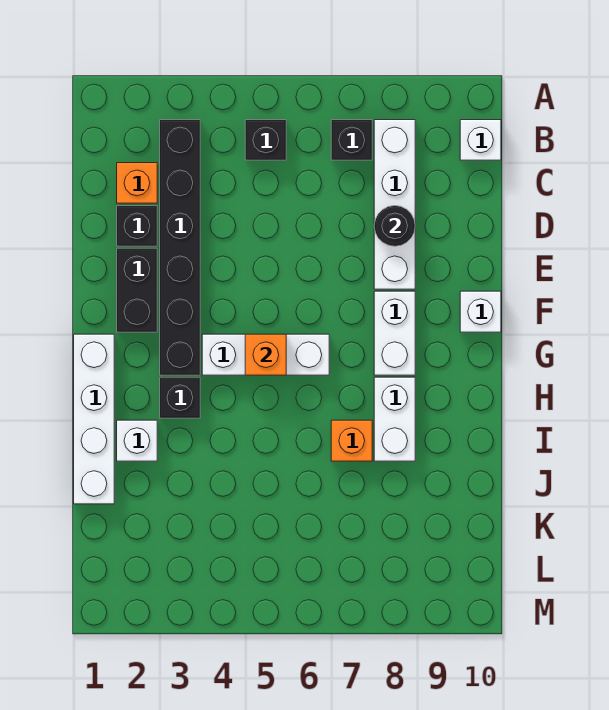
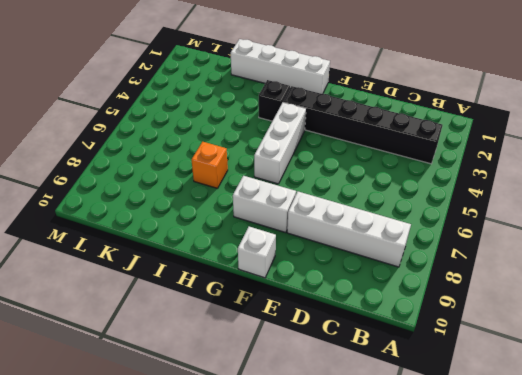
none -> black brick B5 level 1
none -> black brick B7 level 1
none -> white brick B10 level 1

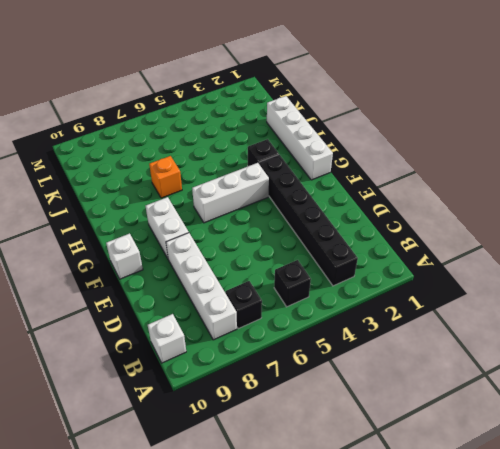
none -> orange brick C2 level 1
none -> black brick D2 level 1
none -> black brick E2:F2 level 1

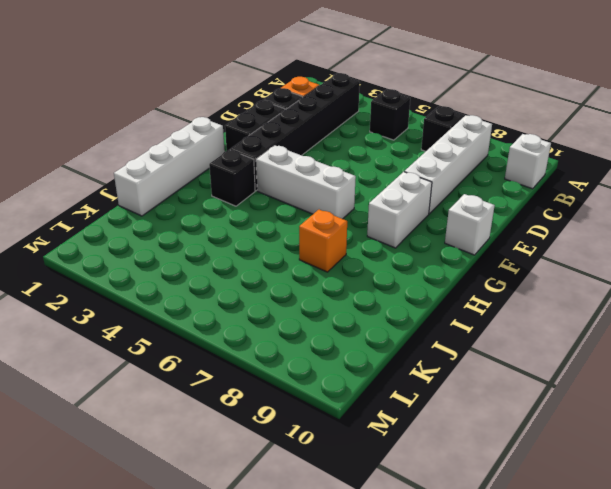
none -> white brick H8:I8 level 1
none -> white brick I2 level 1
none -> black round brick D8 level 2

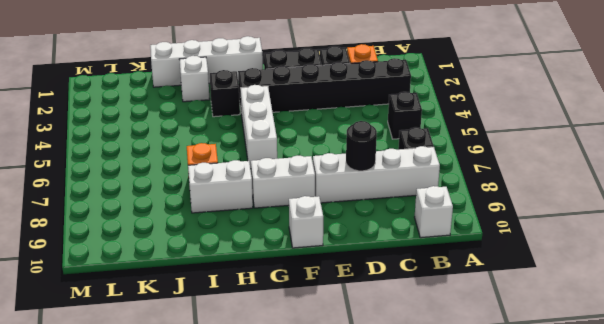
none -> orange brick G5 level 2

